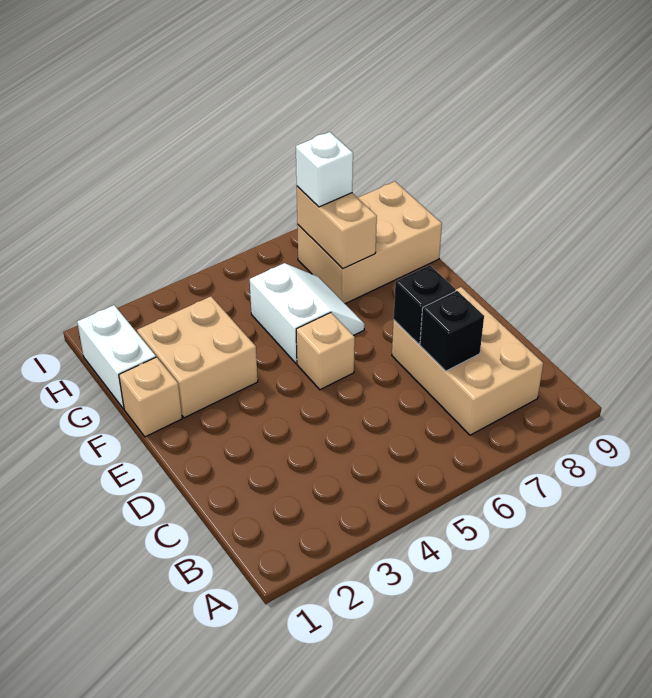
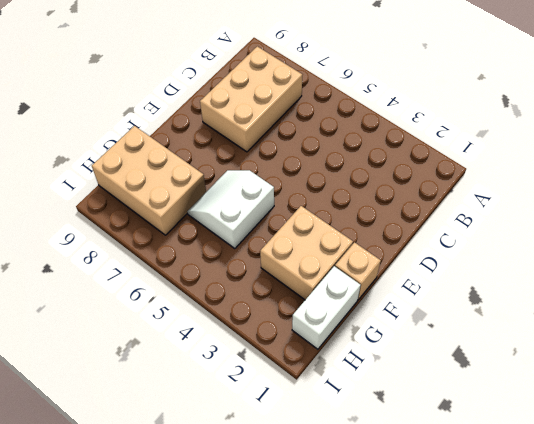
none -> tan brick E5 level 1
none -> black brick C7 level 2

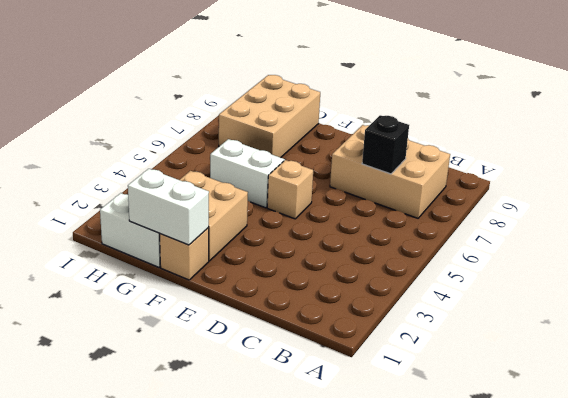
white brick F1:G1 level 2 -> none
none -> black brick D7 level 2
none -> tan brick G7:H7 level 2

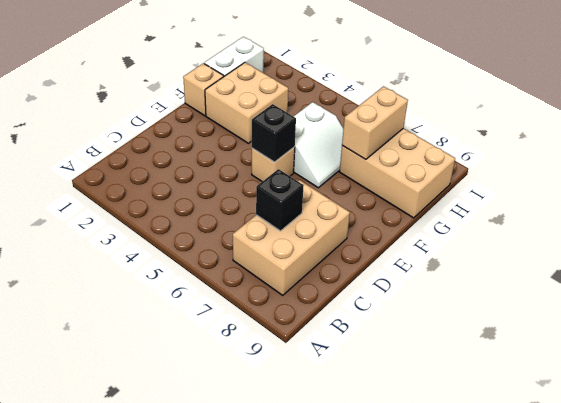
black brick E5 level 2 -> black brick D7 level 2
none -> white brick H7 level 3

